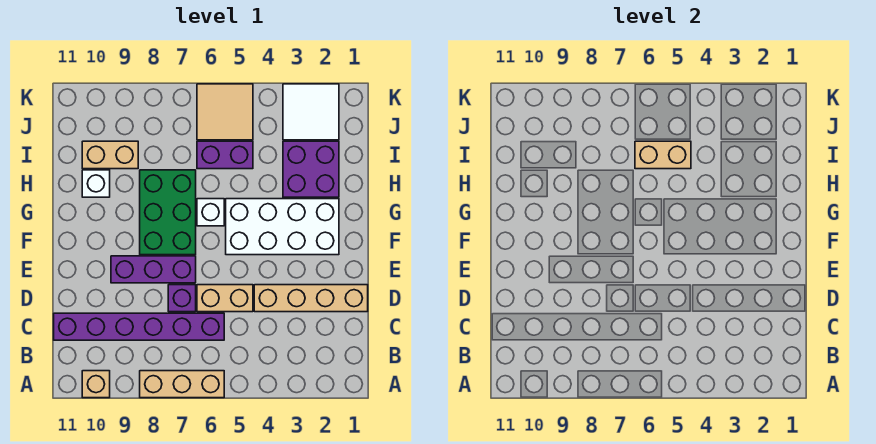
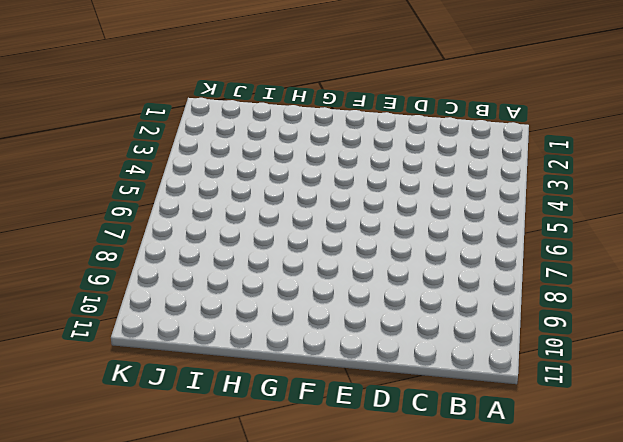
none -> tan brick A6:A8 level 1
none -> tan brick A10 level 1
none -> purple brick C6:C11 level 1

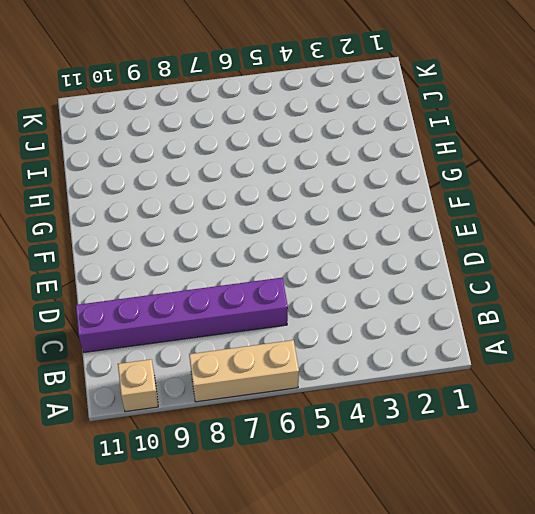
none -> tan brick D1:D4 level 1
none -> tan brick D5:D6 level 1
none -> purple brick D7 level 1

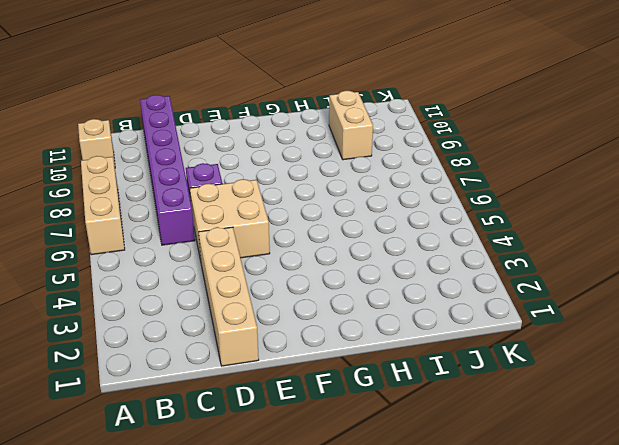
tan brick D5:E6 level 1 -> tan brick D5:D6 level 1
none -> purple brick E7:E9 level 1
none -> white brick F2:G5 level 1
none -> green brick F7:H8 level 1

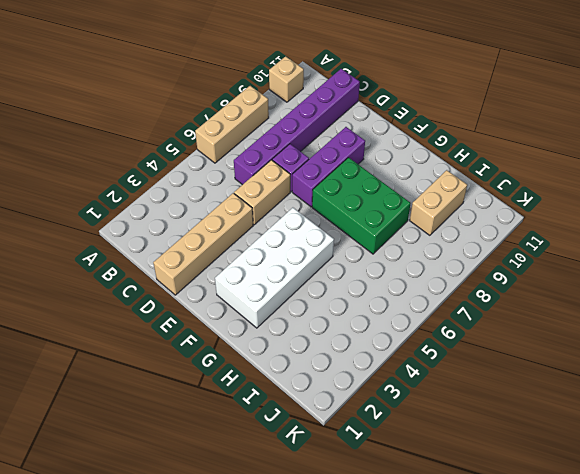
none -> white brick G6 level 1
none -> purple brick H2:I3 level 1
none -> white brick H10 level 1

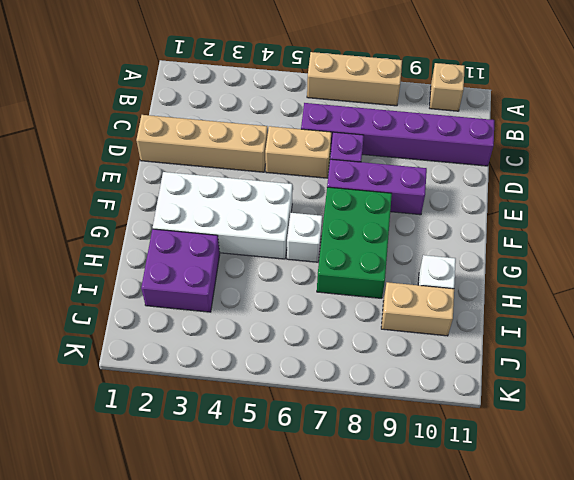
none -> purple brick I5:I6 level 1
none -> white tile J2:K3 level 1
none -> tan tile J5:K6 level 1

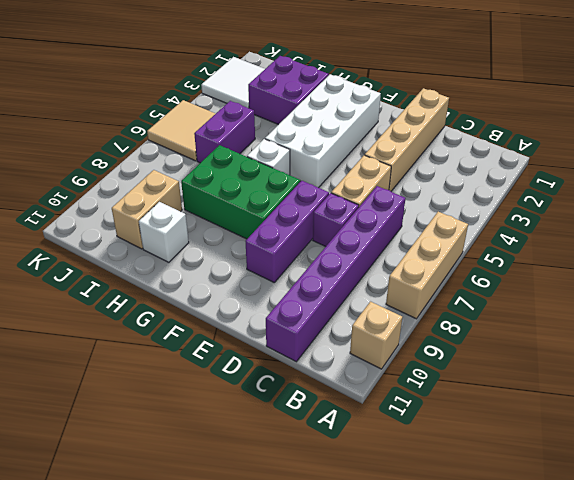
none -> tan brick I5:I6 level 2

